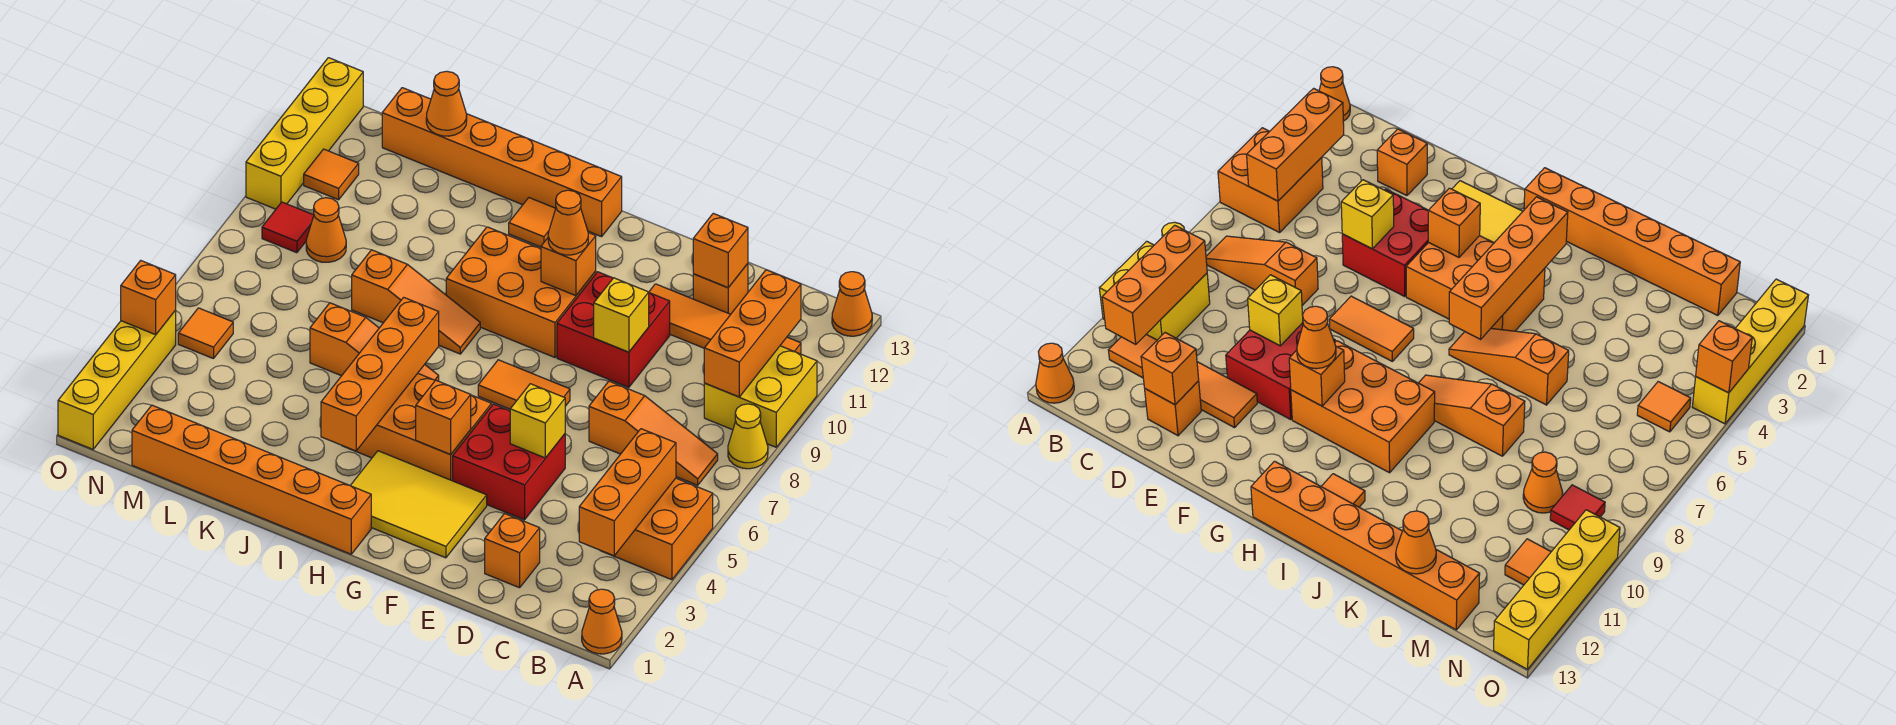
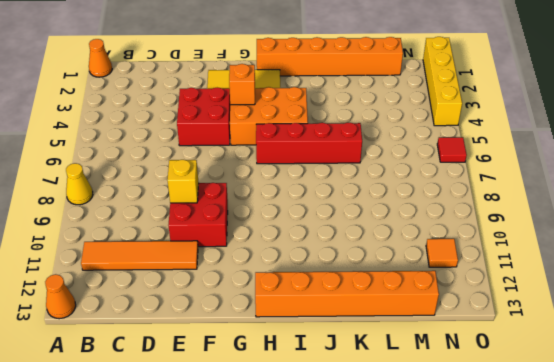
red brick H6:K6 level 1 -> orange slope I6:K6 level 1 top K
red tile O6 level 1 -> red tile N9 level 1
none -> orange brick A4:B5 level 1
none -> yellow brick A9:B10 level 1
none -> orange slope B7:D7 level 1 top D
none -> orange brick D2 level 1

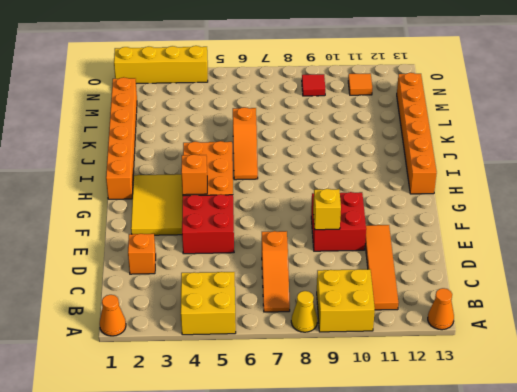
yellow brick A4:B5 level 1 -> orange brick A4:B5 level 1
none -> orange brick D12 level 1
none -> orange tile F7:G7 level 1
none -> orange brick G9:I10 level 1
none -> orange slope I8:K8 level 1 top K

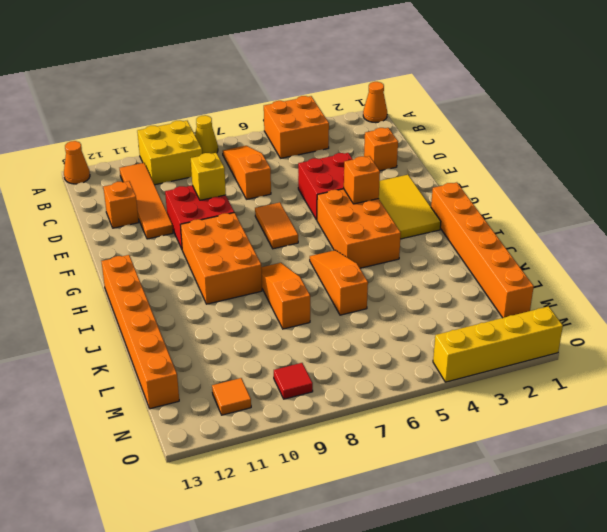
none -> orange tile I12 level 1
none -> orange cone M9 level 1
none -> orange tile N5 level 1
none -> yellow brick O10:O13 level 1

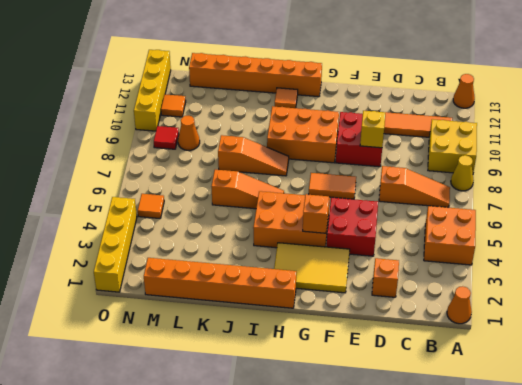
none -> orange brick D12 level 1
none -> orange brick B3:B5 level 2
none -> orange brick B9:B11 level 2
none -> orange brick D12 level 2

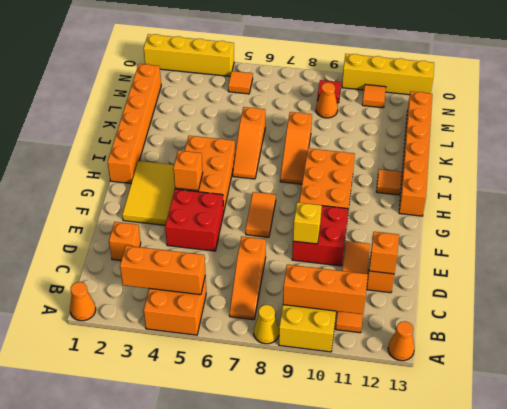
none -> yellow brick E5 level 2
none -> orange brick G10 level 2
none -> orange brick I3:I6 level 2
none -> orange cone L13 level 2

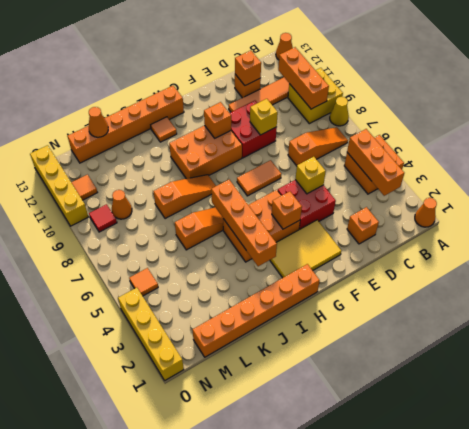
none -> orange brick O4 level 2
none -> orange cone G10 level 3

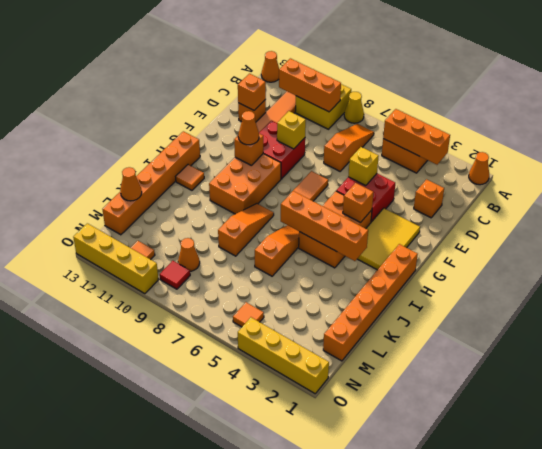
none -> orange brick O4 level 2

